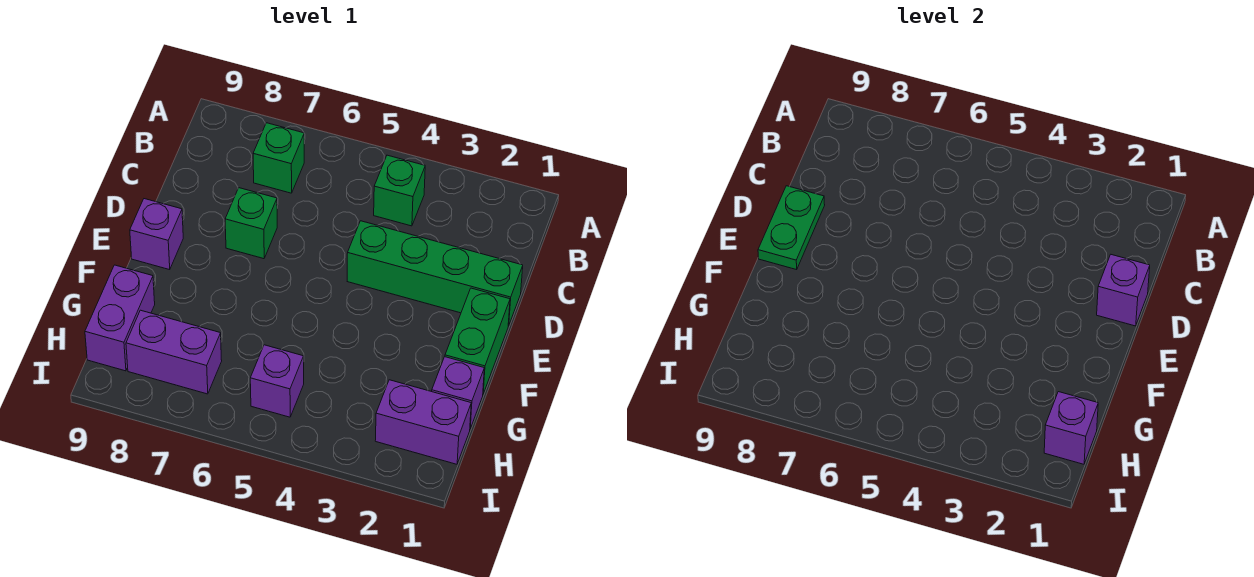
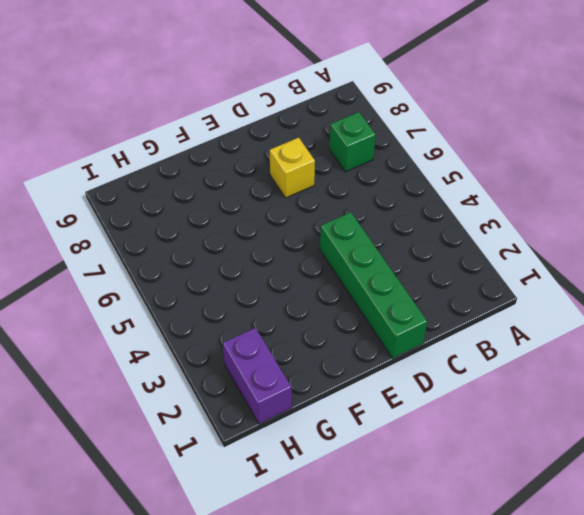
yellow brick D7 level 1 -> green brick D7 level 1
none -> green brick B4 level 1
none -> green brick E1:F1 level 1
none -> purple brick E9 level 1

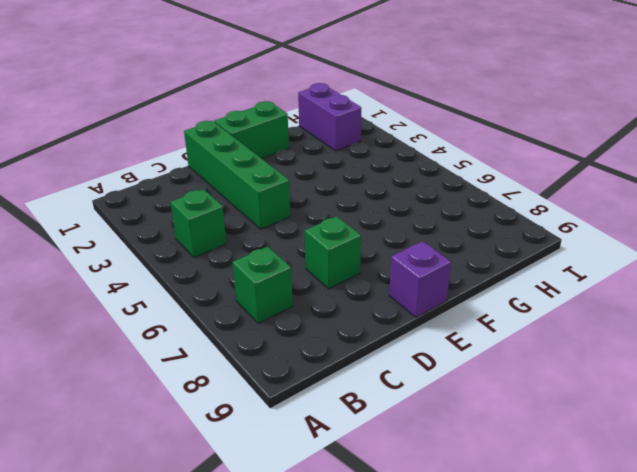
none -> purple brick G1 level 1
none -> purple brick G9:H9 level 1
none -> purple brick H5 level 1

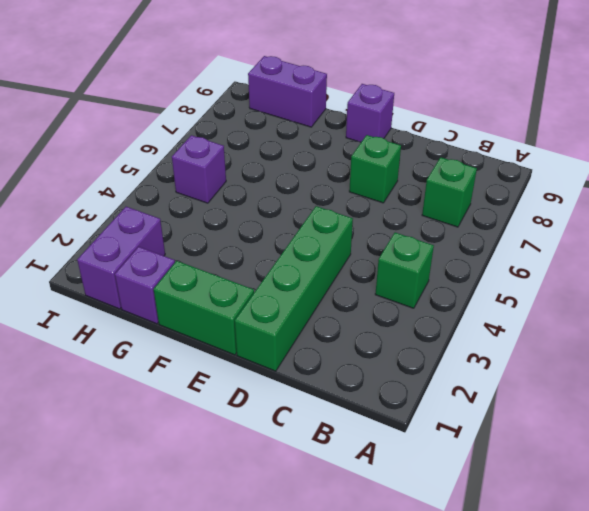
none -> purple brick H7:H8 level 1
none -> purple brick D1 level 2
none -> green plate D9:E9 level 2

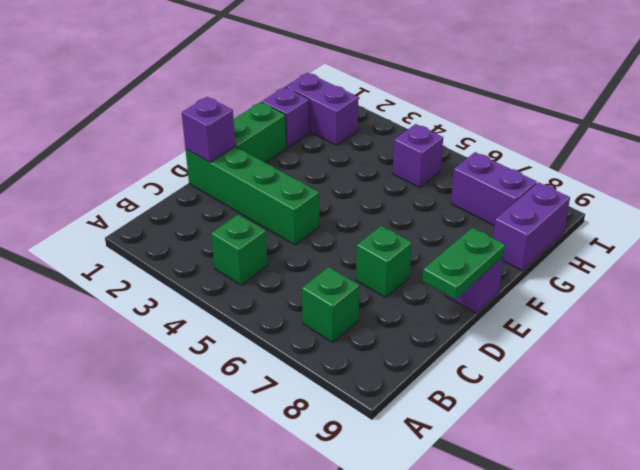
none -> purple brick H1 level 2

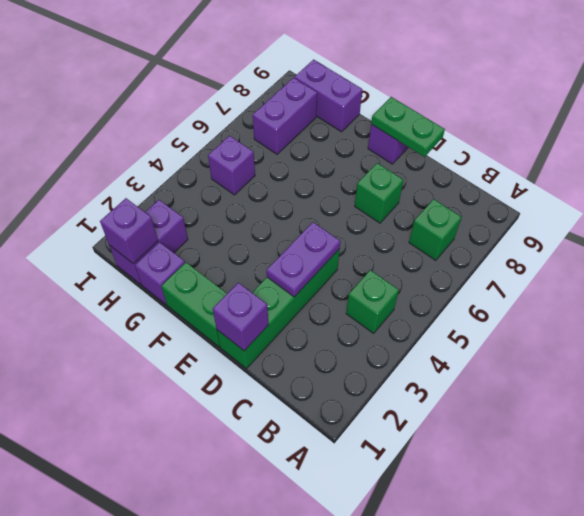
purple plate D3:D4 level 2 -> none

